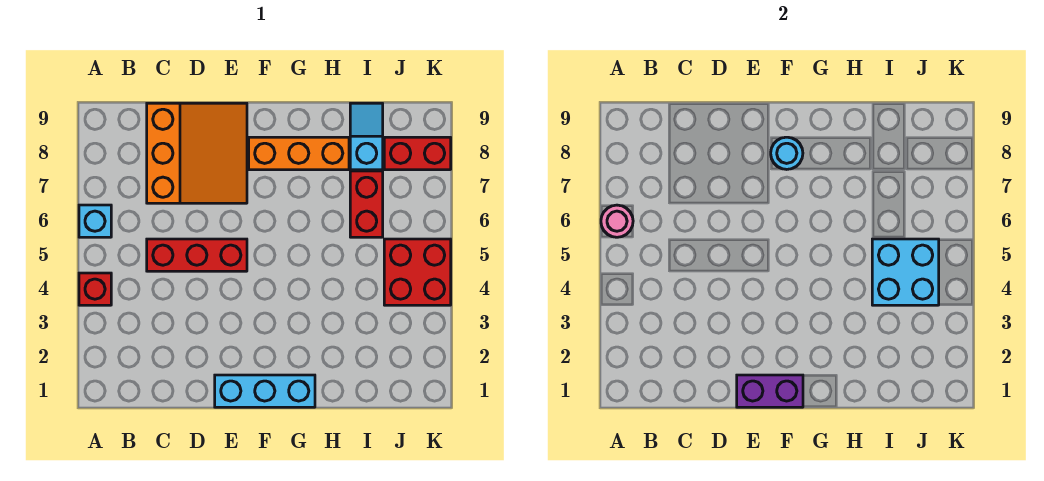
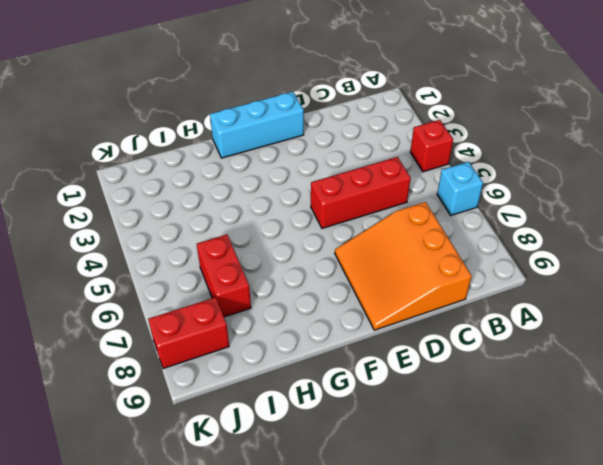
none -> orange brick F8:H8 level 1
none -> cyan slope I8:I9 level 1 top 8
none -> red brick J4:K5 level 1

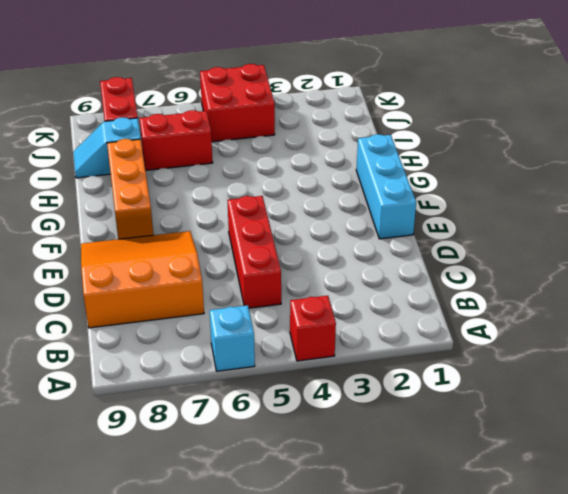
none -> pink round brick A6 level 2
none -> purple brick E1:F1 level 2
none -> cyan round brick F8 level 2

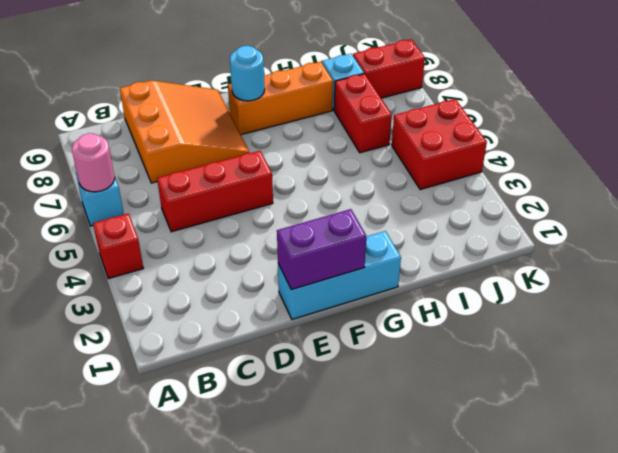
none -> cyan brick I4:J5 level 2

